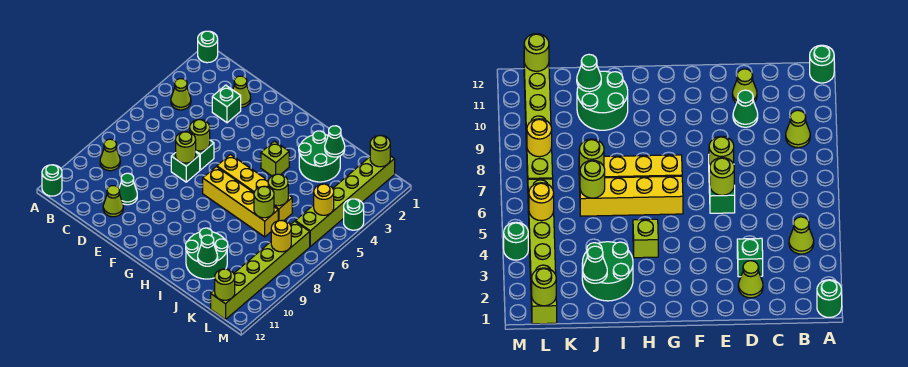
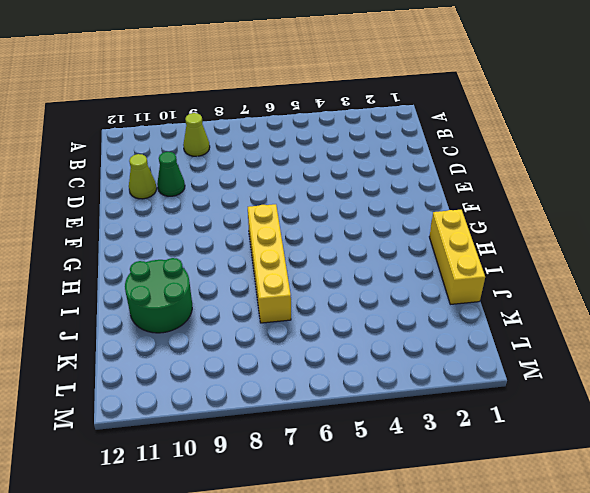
yellow brick H1:J1 level 1 -> none
none -> green round brick A1 level 1
none -> green round brick A12 level 1
none -> lime cone B4 level 1

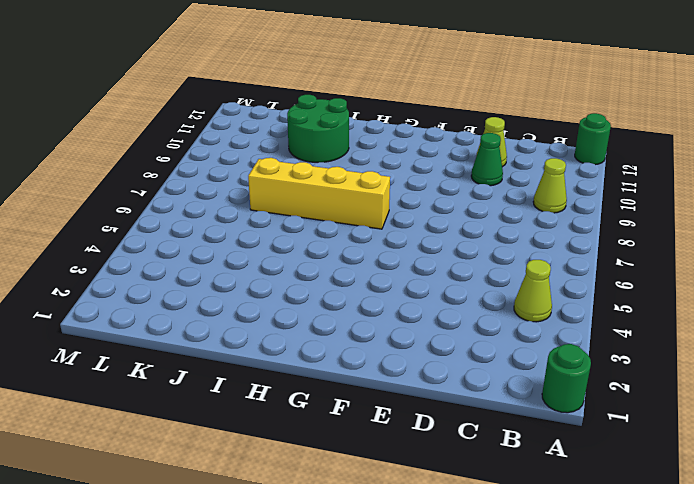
none -> lime cone D2 level 1
none -> green brick D3 level 1
none -> green brick E6 level 1

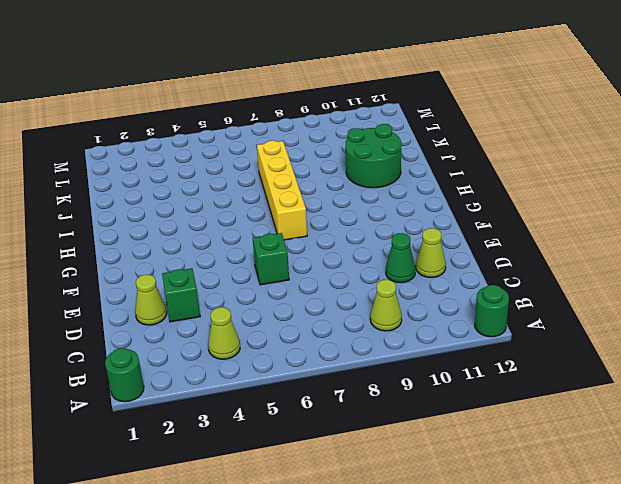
none -> green brick E7 level 1
none -> yellow brick G6:J6 level 1
none -> lime brick H4 level 1

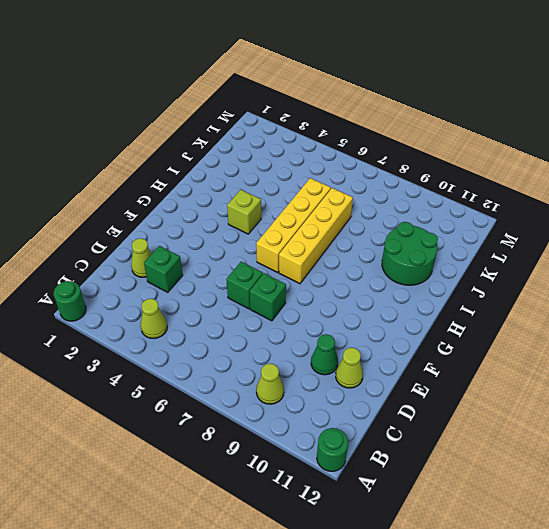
none -> green round brick I2:J3 level 1
none -> lime brick L1:L6 level 1
none -> lime brick L7:L12 level 1

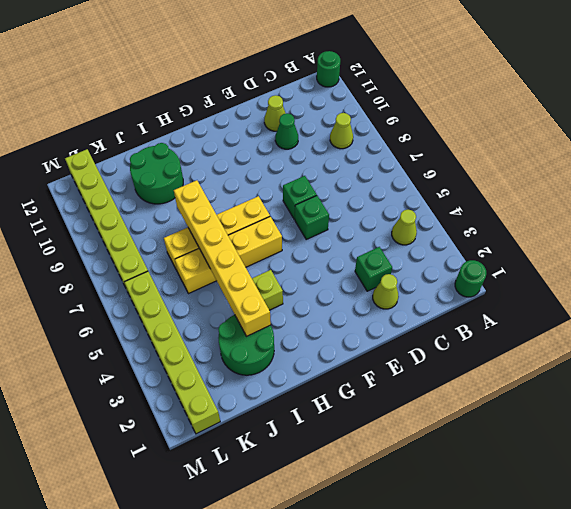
yellow brick I3:I8 level 2 -> none
none -> green round brick M4 level 1
none -> lime round brick E6 level 2
none -> lime round brick E7 level 2

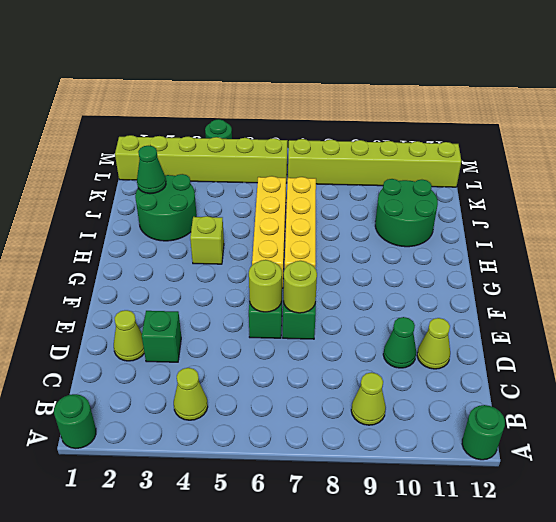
none -> lime round brick J6 level 2
none -> lime round brick J7 level 2
none -> green cone J11 level 2

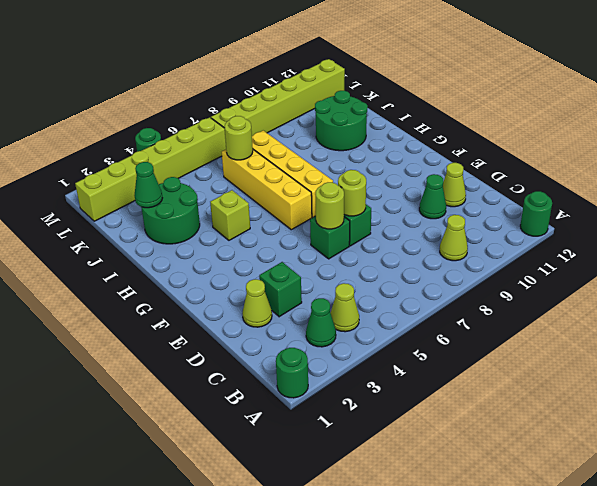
green cone B3 level 1 -> green cone J11 level 2
none -> lime round brick J7 level 2
none -> lime round brick L1 level 2
none -> yellow round brick L5 level 2

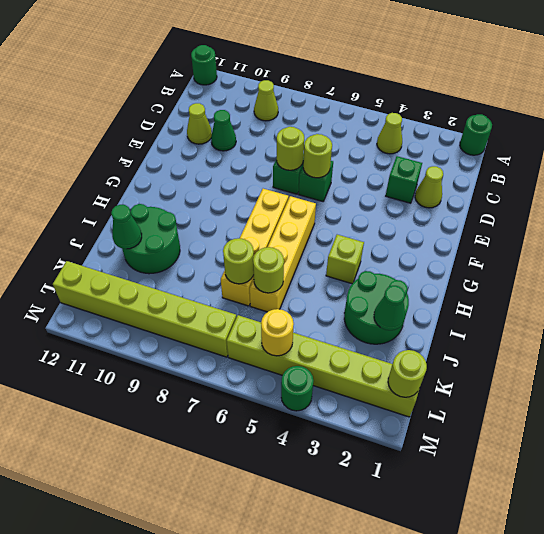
none -> yellow round brick L8 level 2
none -> lime round brick L12 level 2

